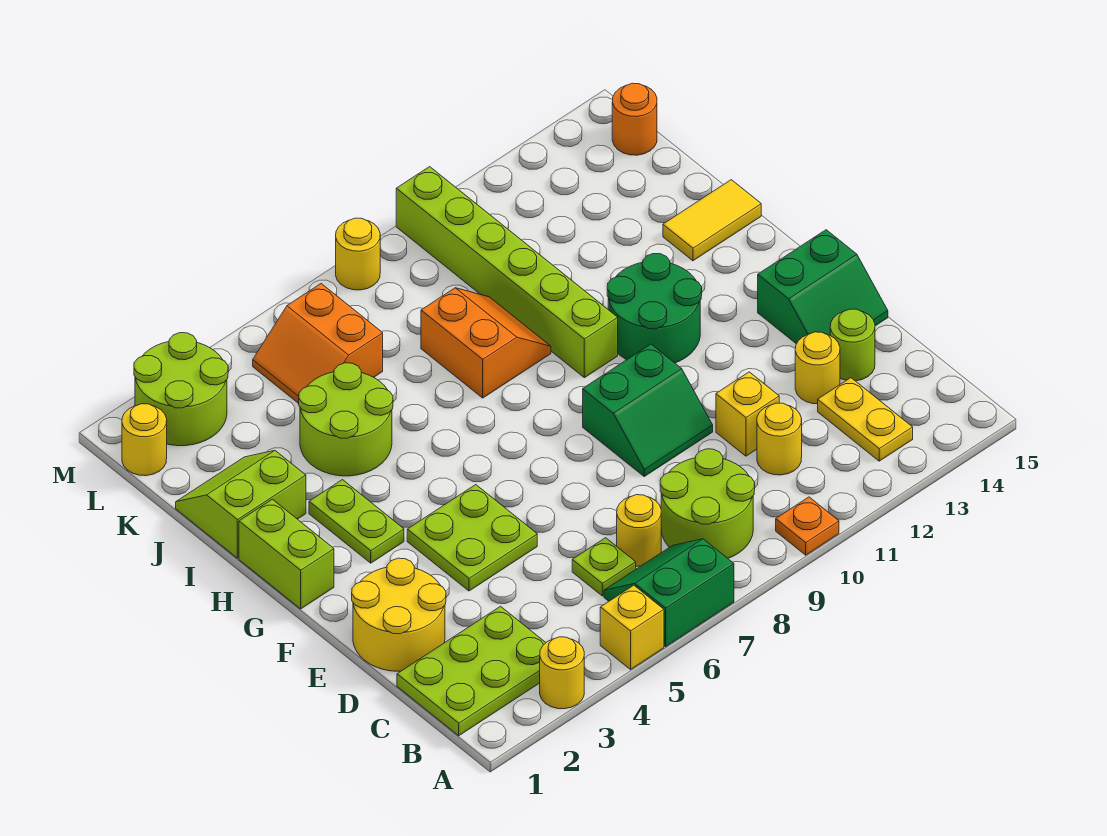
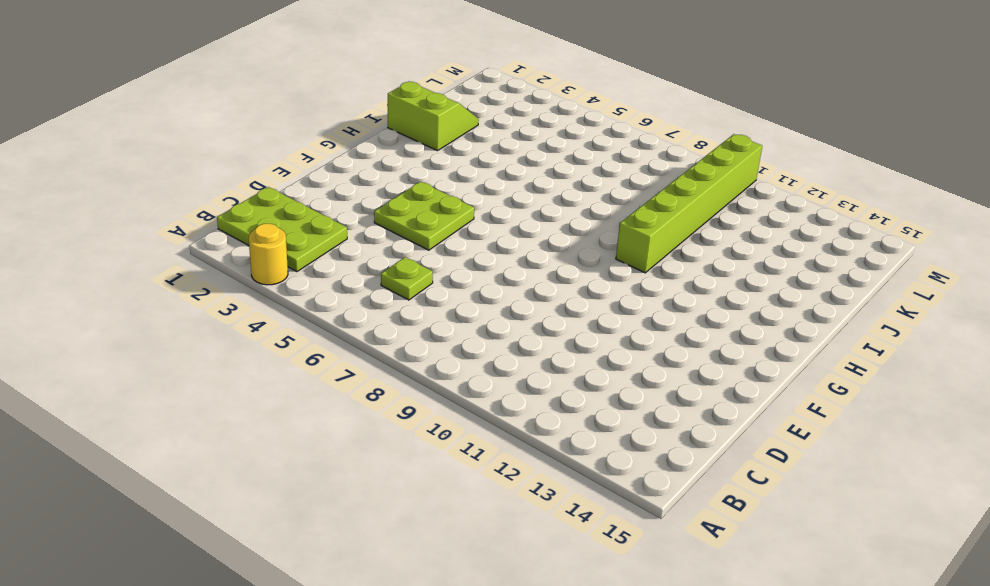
none -> yellow brick A5 level 1
none -> green slope A6:B7 level 1 top A
none -> orange plate A10 level 1
none -> lime round brick B8:C9 level 1

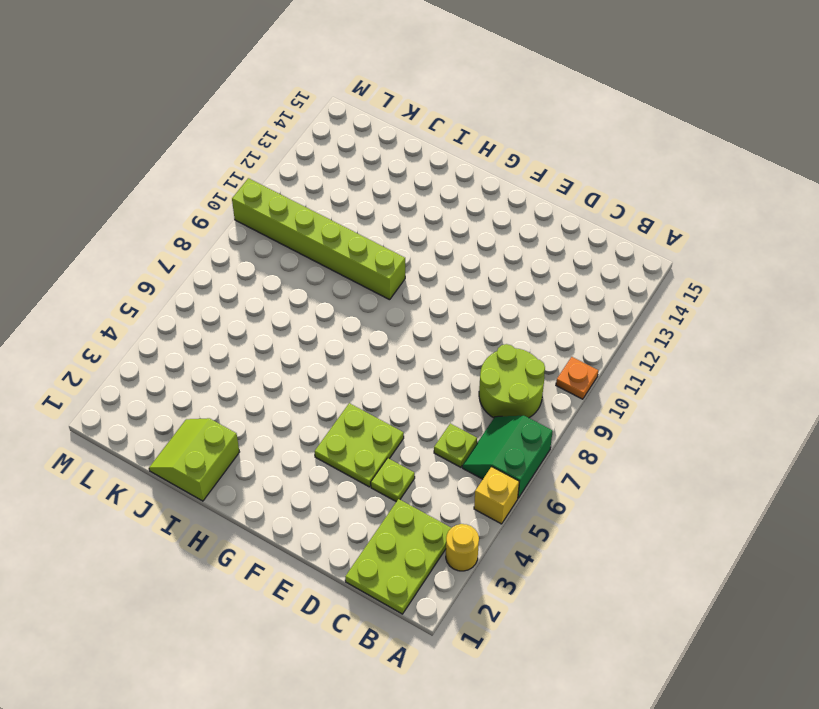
lime plate D4 level 1 -> none
none -> yellow plate B13:C13 level 1
none -> yellow round brick C7 level 1
none -> yellow round brick C11 level 1
none -> yellow round brick D1:E2 level 1

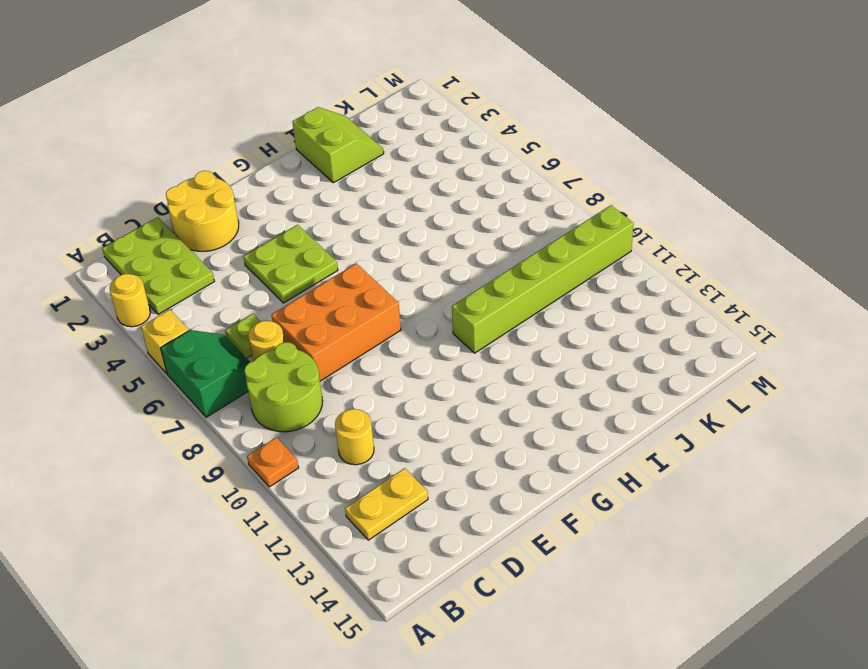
orange brick D7:F8 level 1 -> none
none -> yellow brick D11 level 1
none -> yellow round brick D13 level 1
none -> lime round brick D14 level 1
none -> green slope E9:F10 level 1 top F

